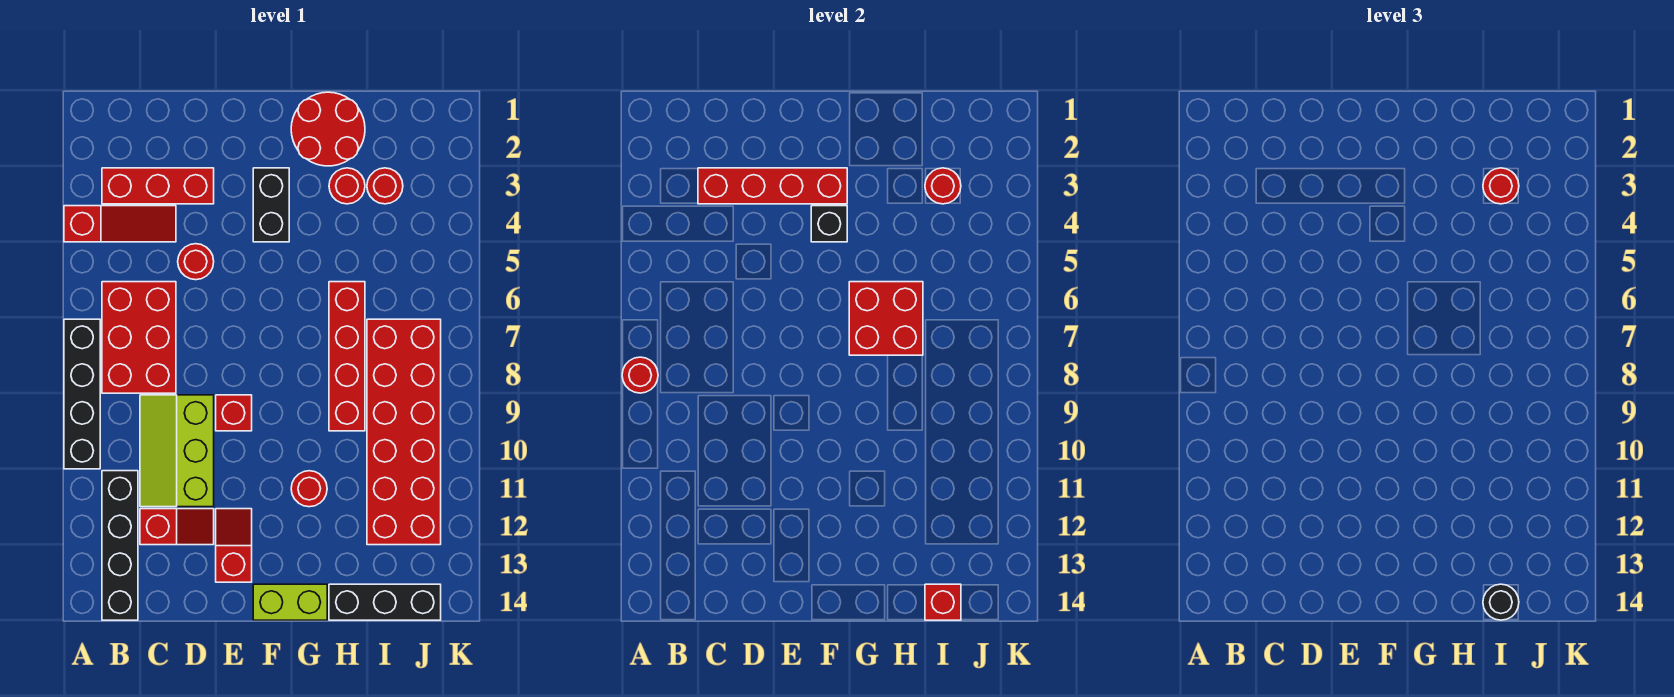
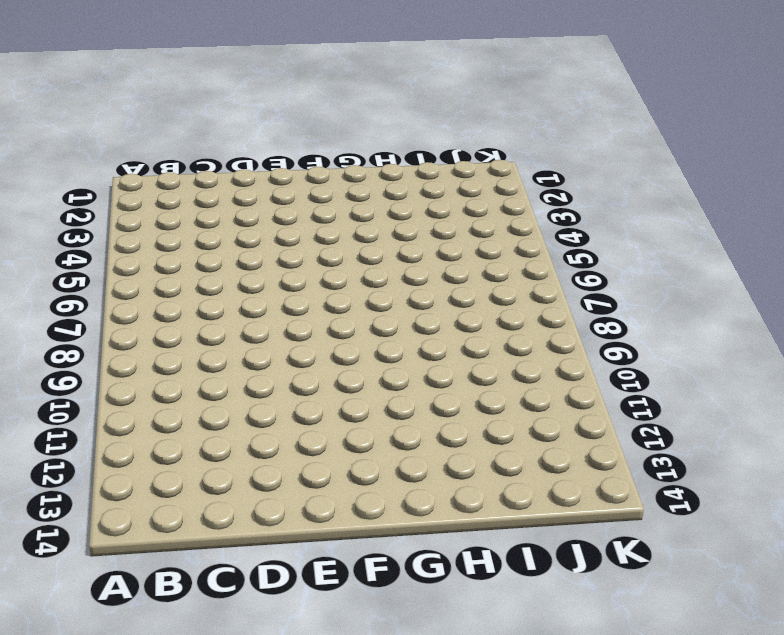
none -> red slope A4:C4 level 1 top A
none -> black brick A7:A10 level 1
none -> red brick B3:D3 level 1

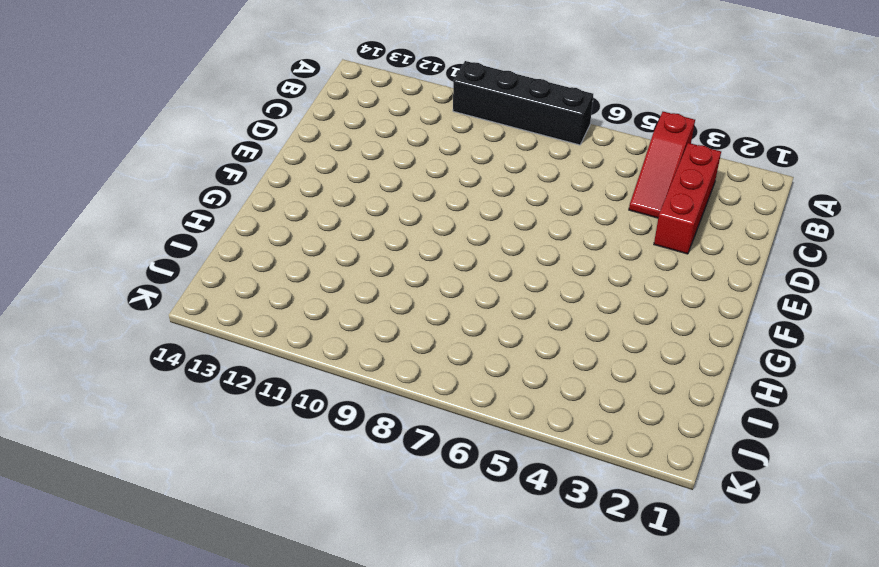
none -> red brick B6:C8 level 1
none -> black brick B11:B14 level 1
none -> lime slope C9:D11 level 1 top D

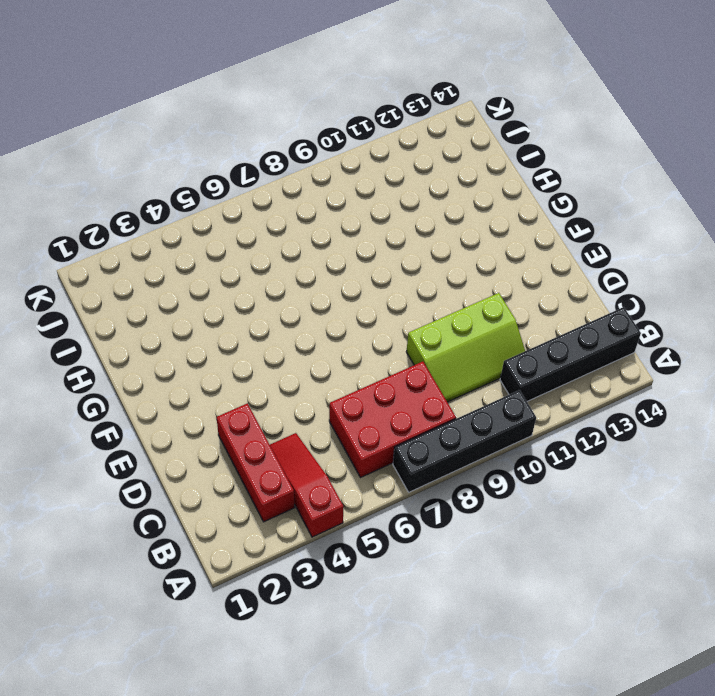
none -> red slope C12:D12 level 1 top C
none -> red round brick D5 level 1
none -> red brick E9 level 1

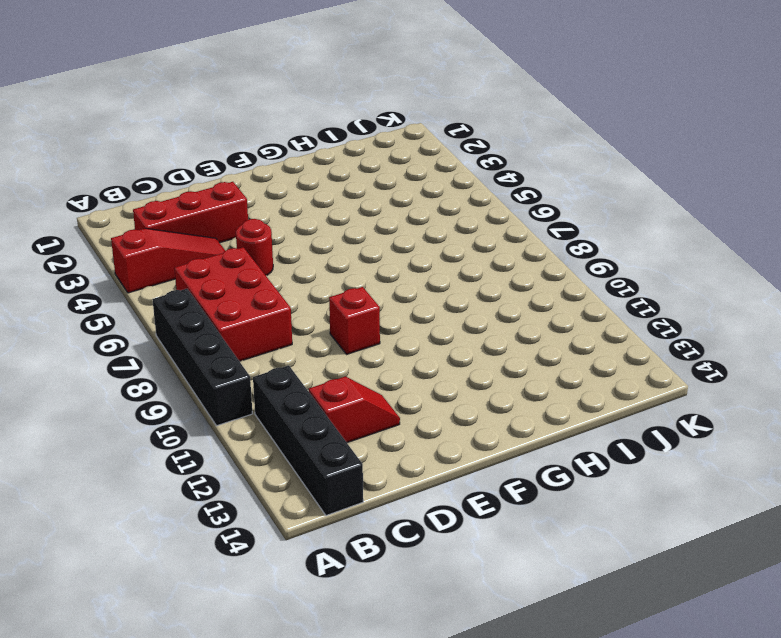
none -> lime slope C9:D11 level 1 top D
none -> red slope E12:E13 level 1 top 13
none -> black brick F3:F4 level 1

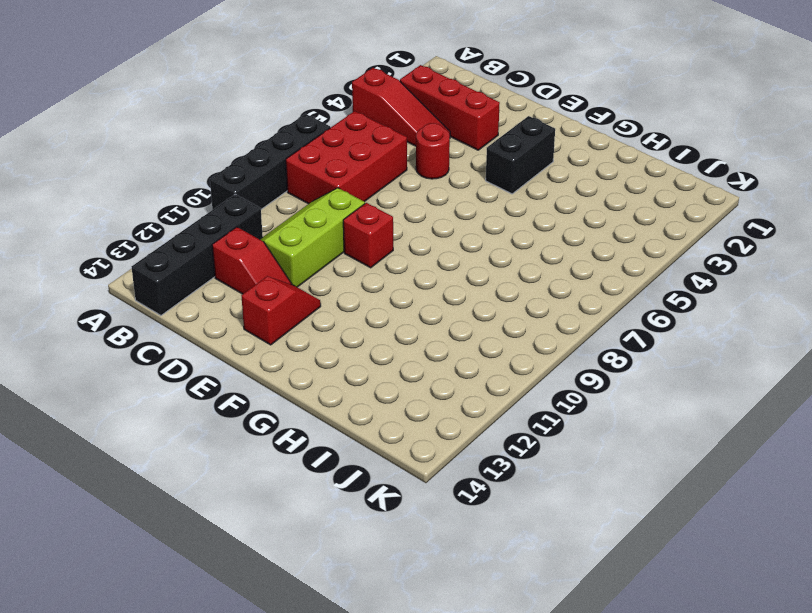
none -> lime brick F14:G14 level 1
none -> red round brick G1:H2 level 1
none -> red round brick G11 level 1

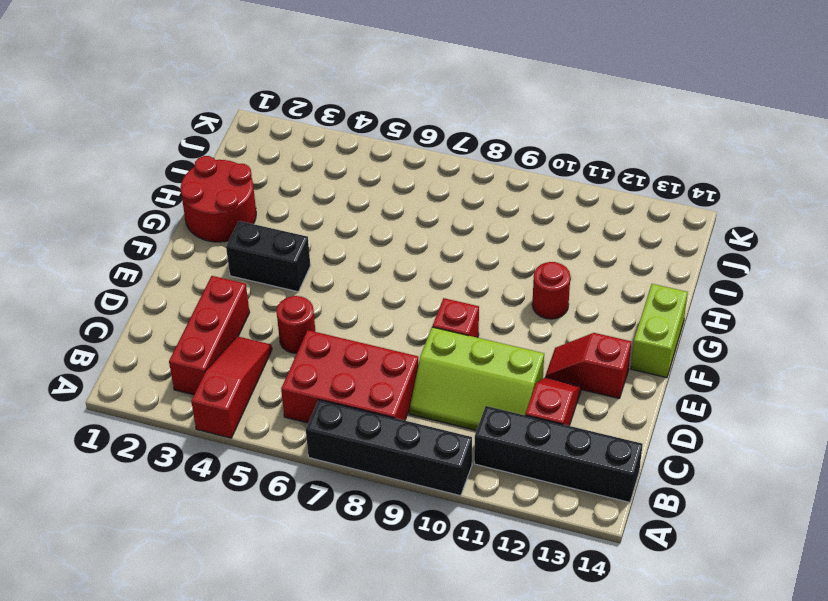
none -> red round brick H3 level 1
none -> red brick H6:H9 level 1
none -> black brick H14:J14 level 1

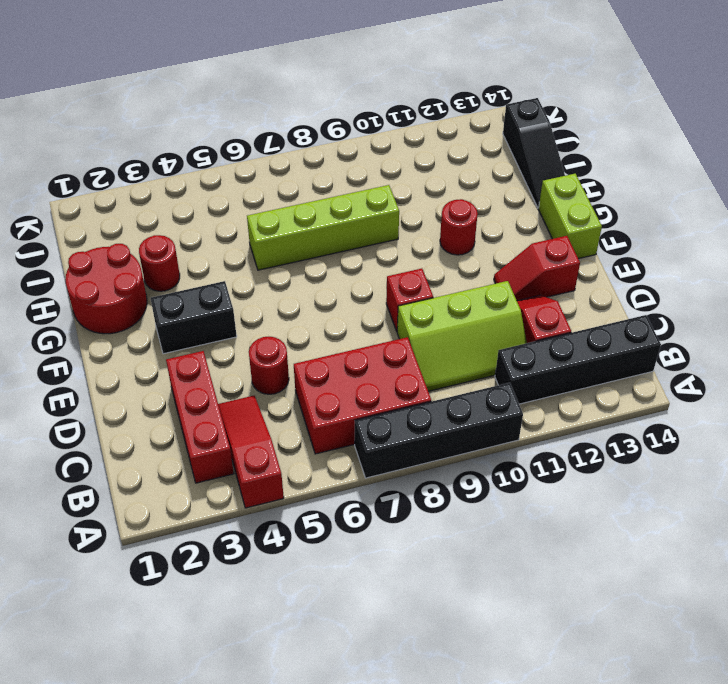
lime brick H6:H9 level 1 -> red brick H6:H9 level 1
black slope H14:J14 level 1 top J -> black brick H14:J14 level 1
none -> red round brick I3 level 1
none -> red brick I7:J12 level 1
none -> red round brick A8 level 2

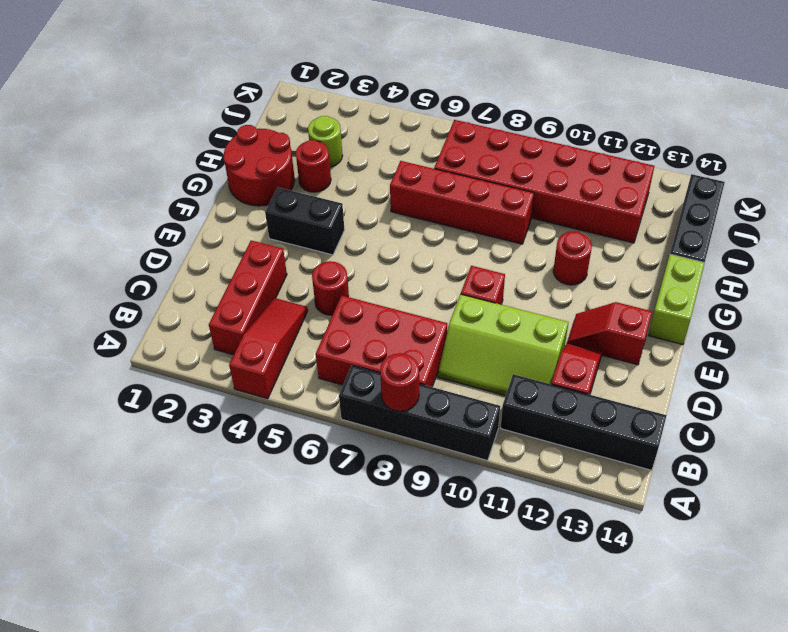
lime round brick I3 level 1 -> red round brick I3 level 1
none -> red brick C3:F3 level 2
none -> black brick F4 level 2
none -> red brick G6:H7 level 2

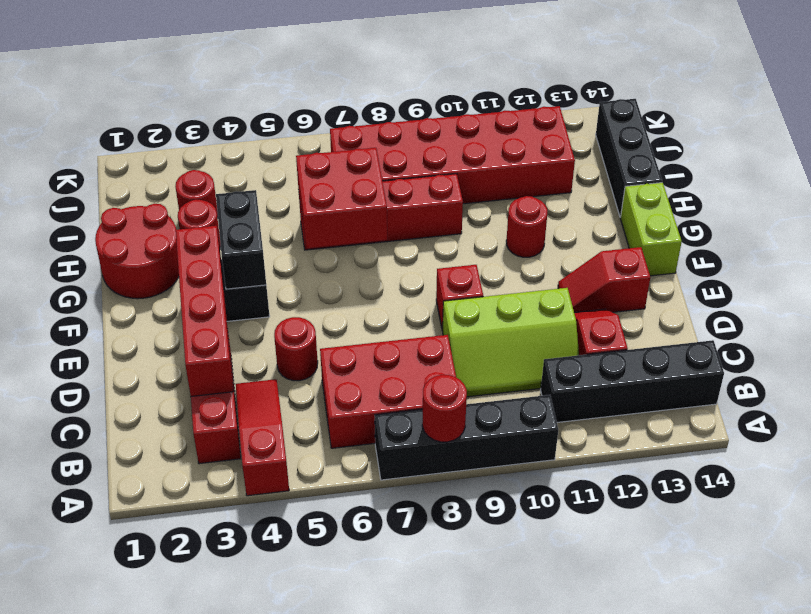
black brick F4:G4 level 2 -> black brick F4 level 2
none -> red round brick I3 level 2
none -> red brick I14 level 2
none -> red round brick I3 level 3

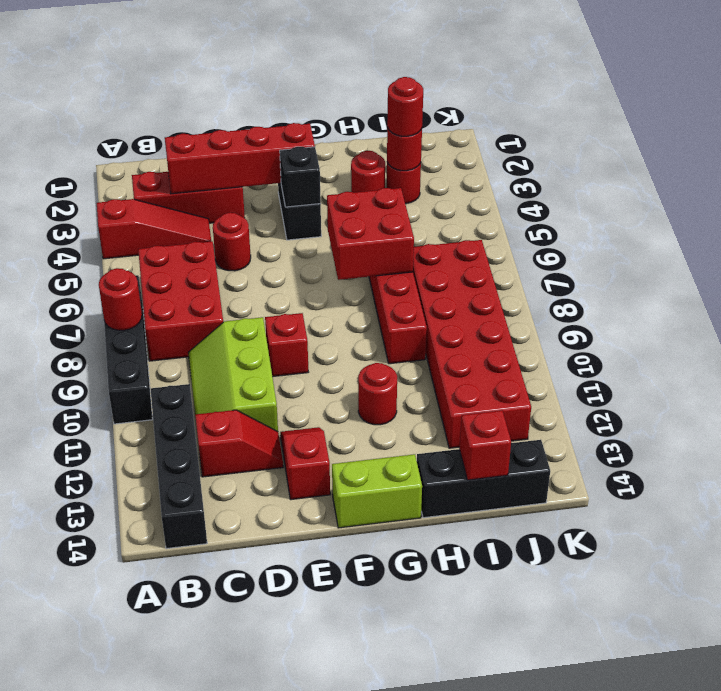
none -> red round brick G1:H2 level 1
none -> black round brick I14 level 3

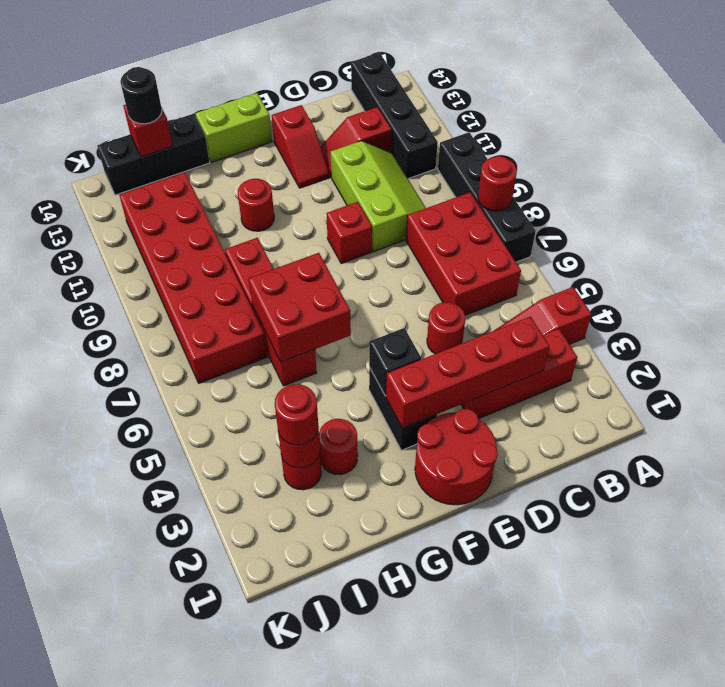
red round brick E1:F2 level 1 -> red round brick G1:H2 level 1

